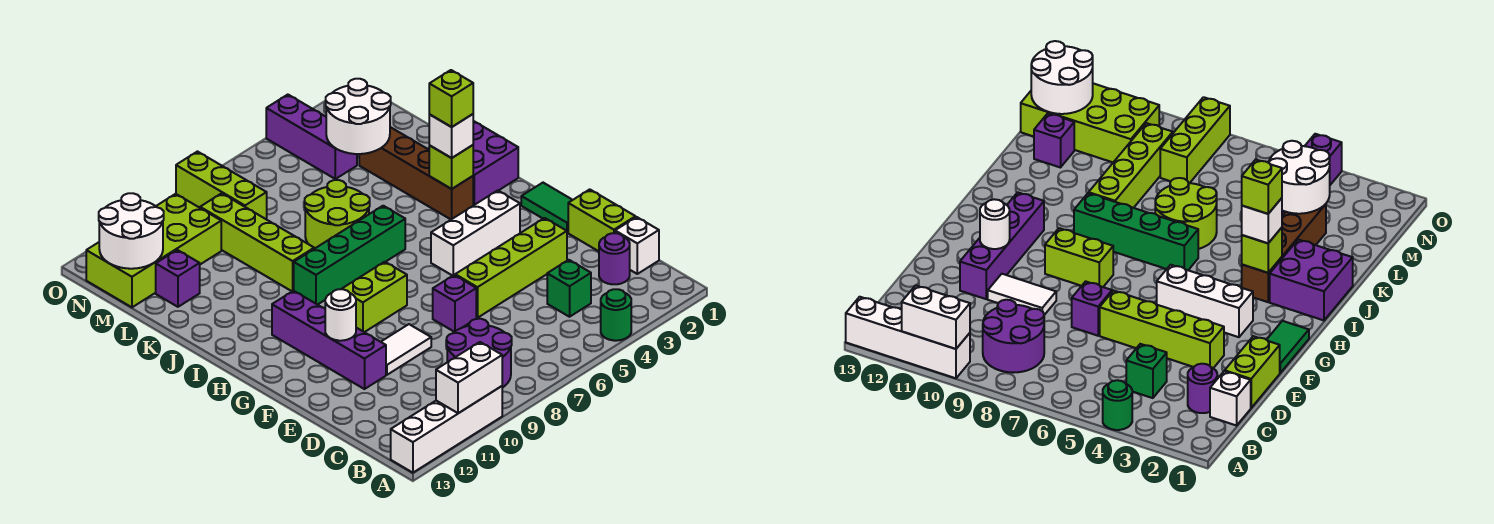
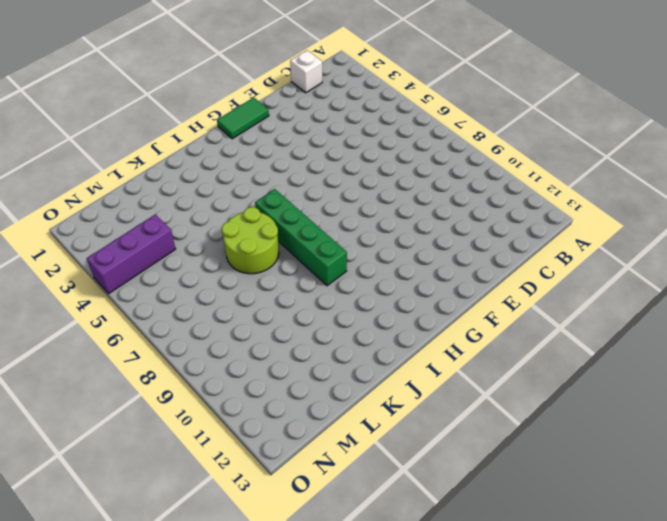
none -> green round brick A4 level 1
none -> white brick A10:A13 level 1
none -> purple round brick B8:C9 level 1
none -> purple round brick C2 level 1

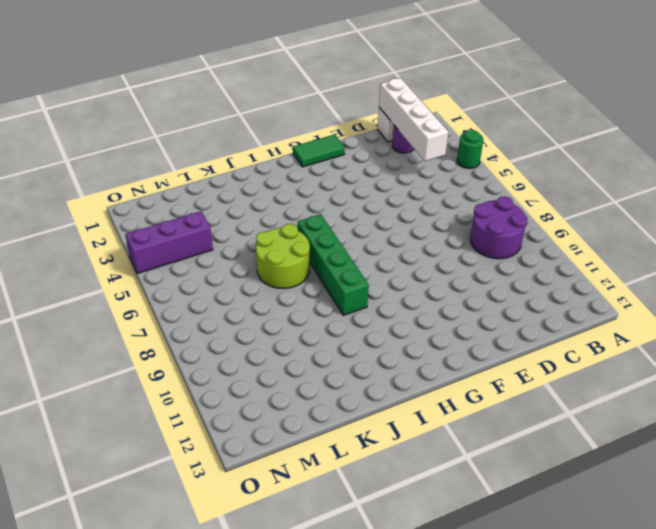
white brick C1:C4 level 2 -> white brick A10:A13 level 1
none -> green brick C4 level 1
none -> lime brick D1:E1 level 1
none -> lime brick E3:E6 level 1
none -> purple brick E7 level 1

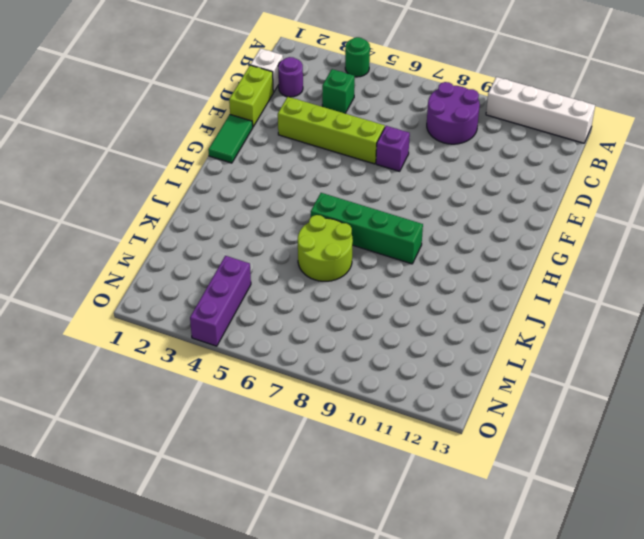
none -> white tile E9:E10 level 1
none -> purple brick E11:H11 level 1
none -> white brick G3:G5 level 1
none -> lime brick G8:G9 level 1

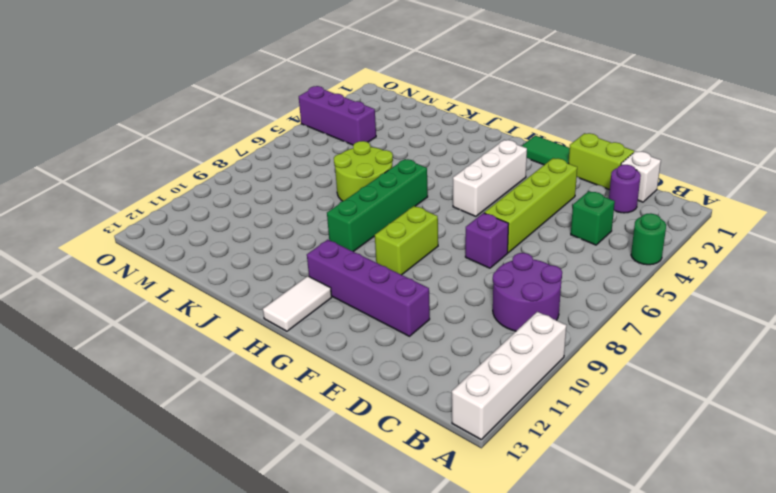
white tile H12:H13 level 1 -> white tile E9:E10 level 1
none -> purple brick I1:J2 level 1
none -> brown brick I3:L3 level 1
none -> lime brick J9:M9 level 1
none -> purple brick L12 level 1

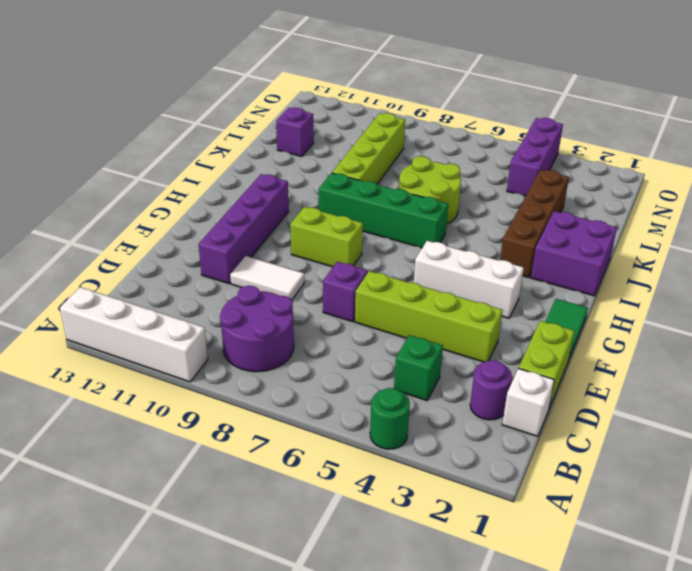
none -> lime brick M8:O8 level 1
none -> lime brick M10:N13 level 1
none -> white brick A10:A11 level 2
none -> white round brick F11 level 2

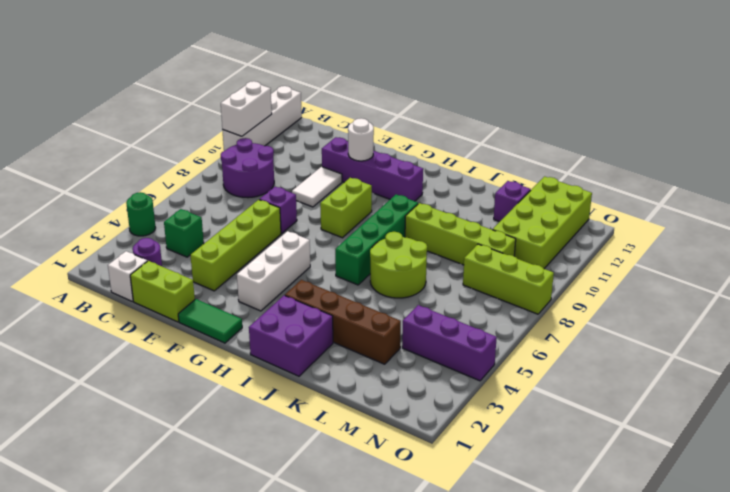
none -> lime brick I3 level 2
none -> white round brick L3:M4 level 2
none -> white round brick M12:N13 level 2
none -> white brick I3 level 3

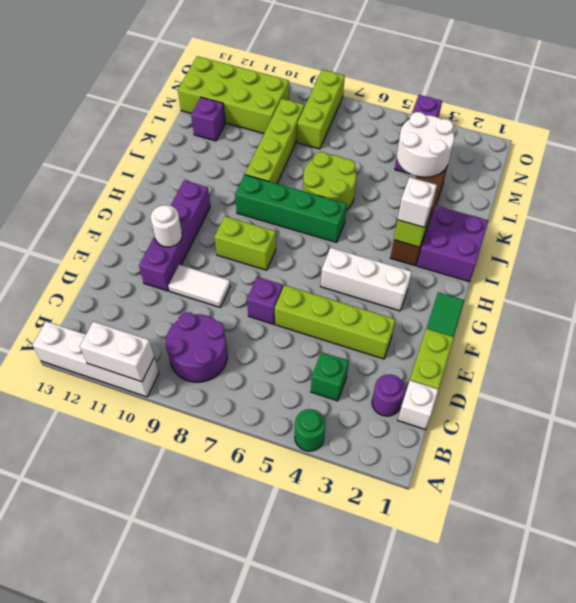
none -> white round brick M12:N13 level 2
none -> lime brick I3 level 4

